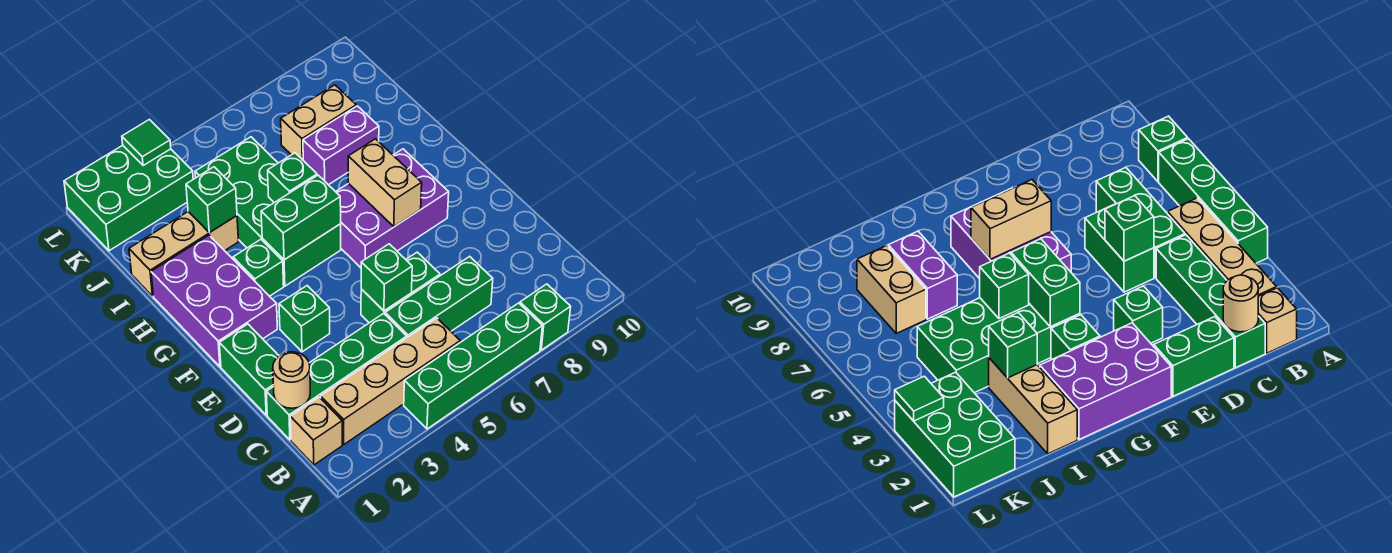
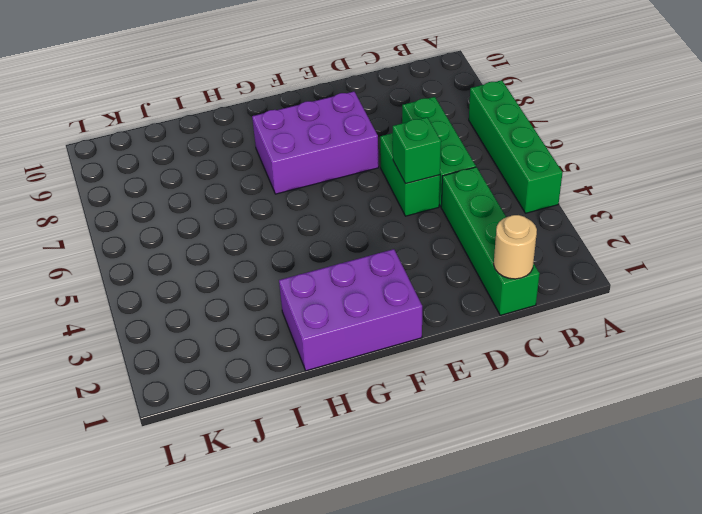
purple brick E7:G8 level 1 -> purple brick F6:G8 level 1
none -> green brick A8 level 1
none -> tan brick B1 level 1
none -> tan brick B2:B5 level 1

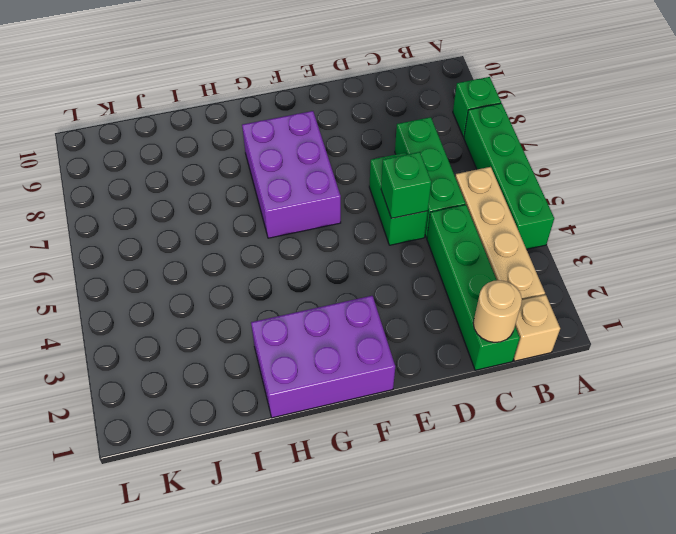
none -> green brick D1:E1 level 1
none -> green brick E3 level 1
none -> green brick G3 level 1

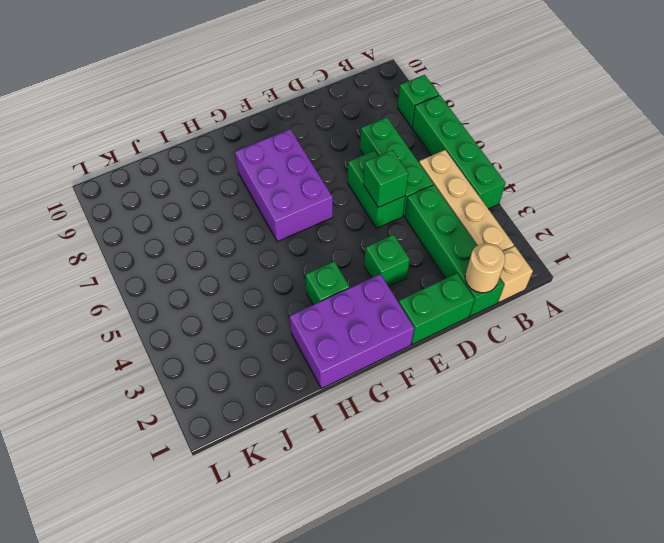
none -> green brick G4:J5 level 1
none -> tan brick I1:I3 level 1
none -> purple brick I7:I8 level 1

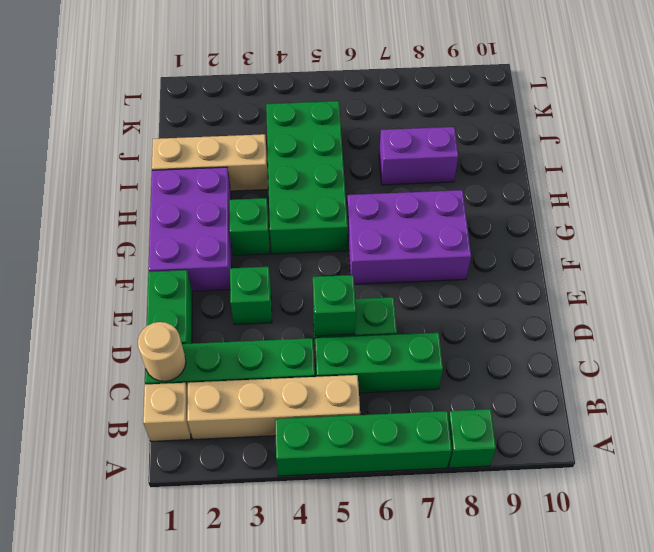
none -> tan brick J7:J8 level 1
none -> green brick K1:L3 level 1
none -> tan brick F7:G7 level 2

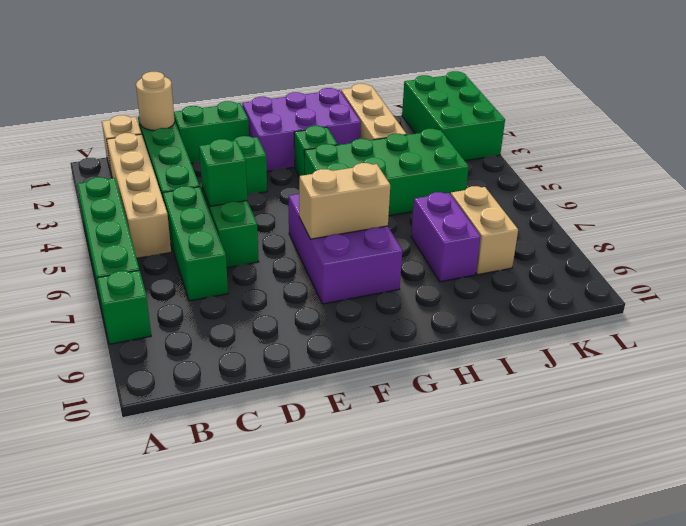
none -> green brick G4:G5 level 2
none -> green brick H5 level 2
none -> green brick I3 level 2

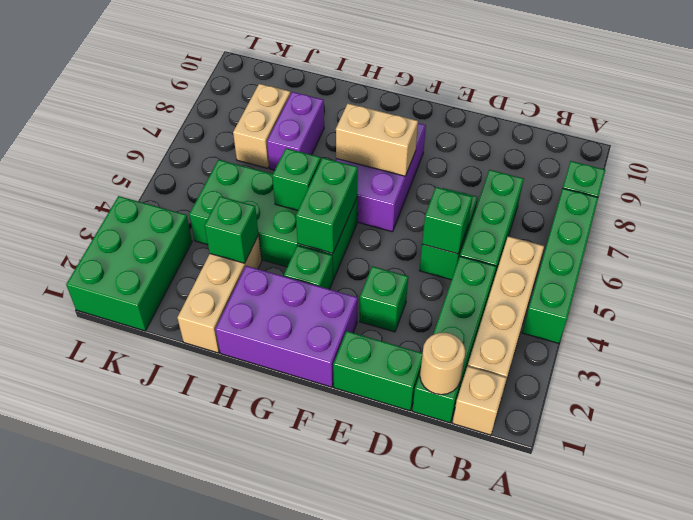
none -> green tile L3 level 2

